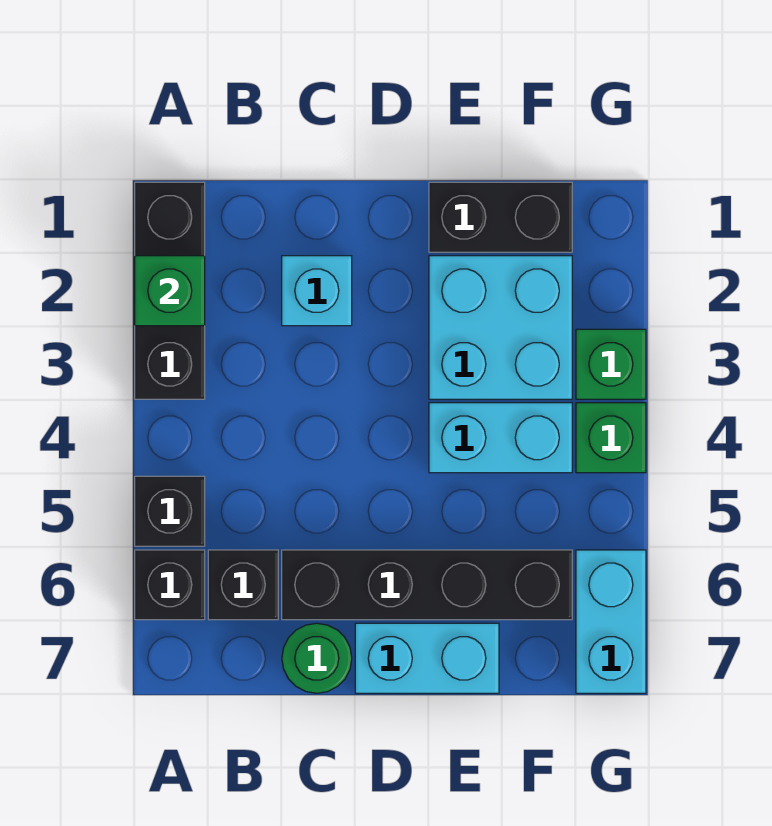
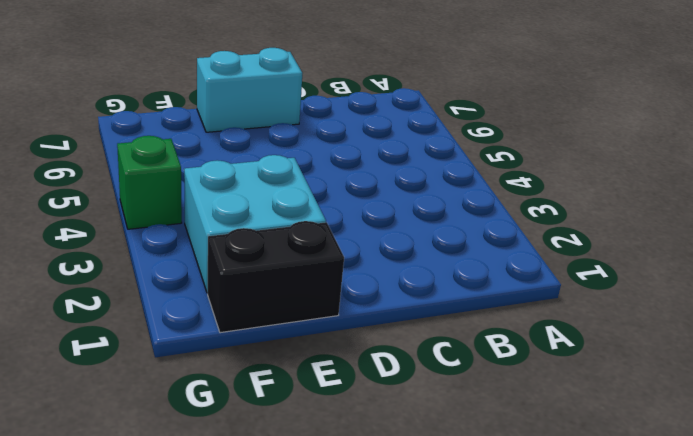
none -> black brick A1:A3 level 1
none -> black brick A5 level 1
none -> black brick A6 level 1

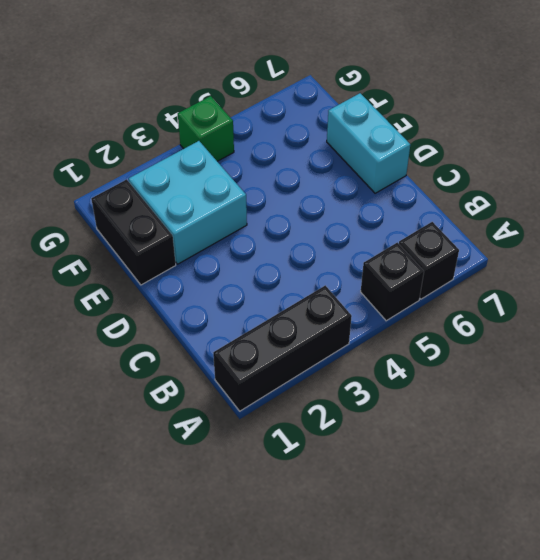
none -> black brick B6 level 1
none -> cyan brick C2 level 1
none -> black brick C6:F6 level 1

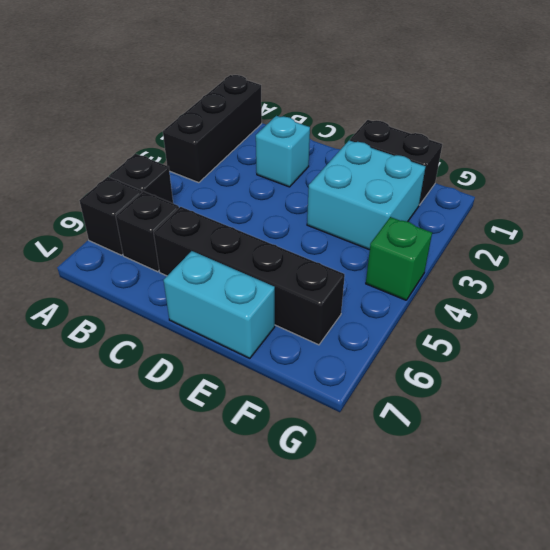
none -> green round brick C7 level 1
none -> cyan brick E4:F4 level 1
none -> green brick G3 level 1

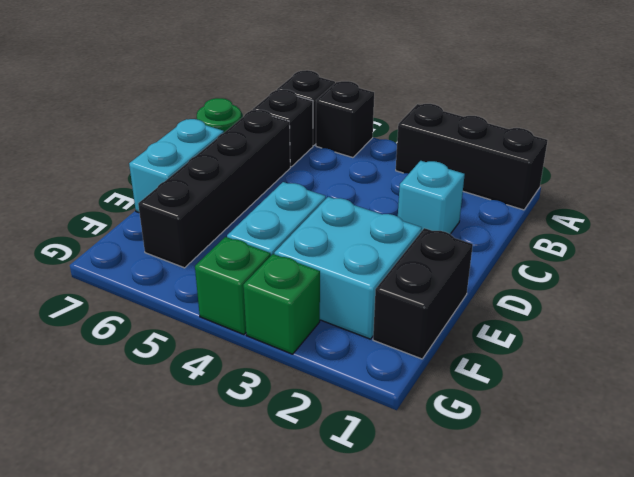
none -> cyan brick G6:G7 level 1
none -> green brick A2 level 2

